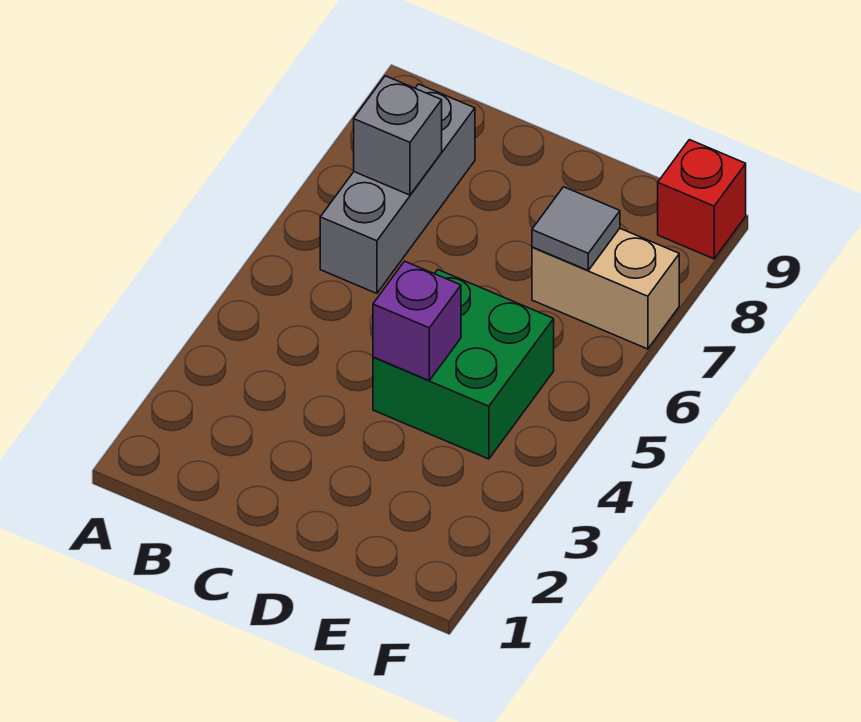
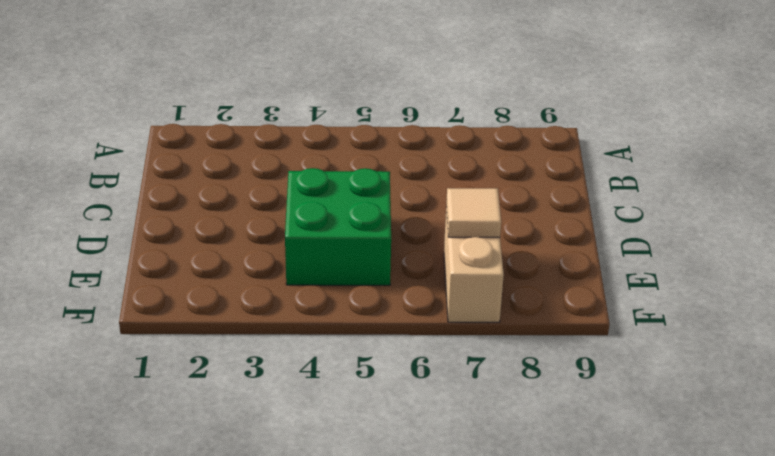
tan tile E7 level 2 -> grey tile E7 level 2
none -> grey brick B6:B8 level 1
none -> red brick F9 level 1

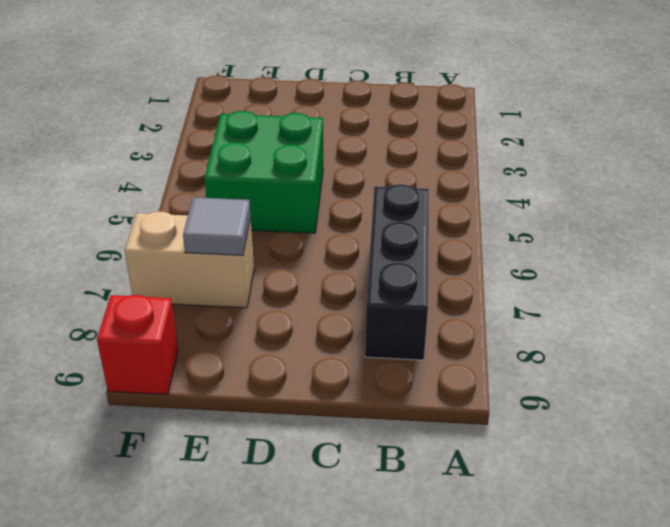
black brick B6:B8 level 1 -> grey brick B6:B8 level 1
none -> grey brick B7 level 2
none -> purple brick D4 level 2

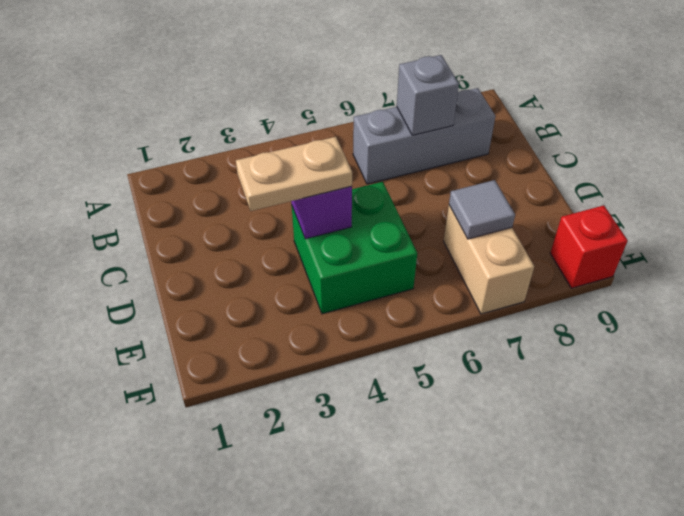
tan plate D3:D4 level 3 -> none

